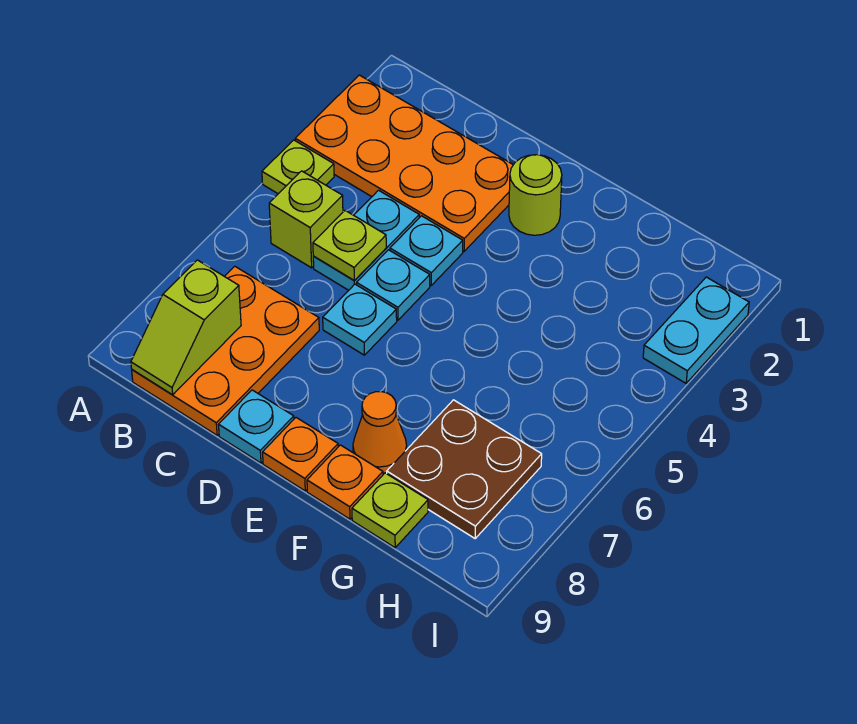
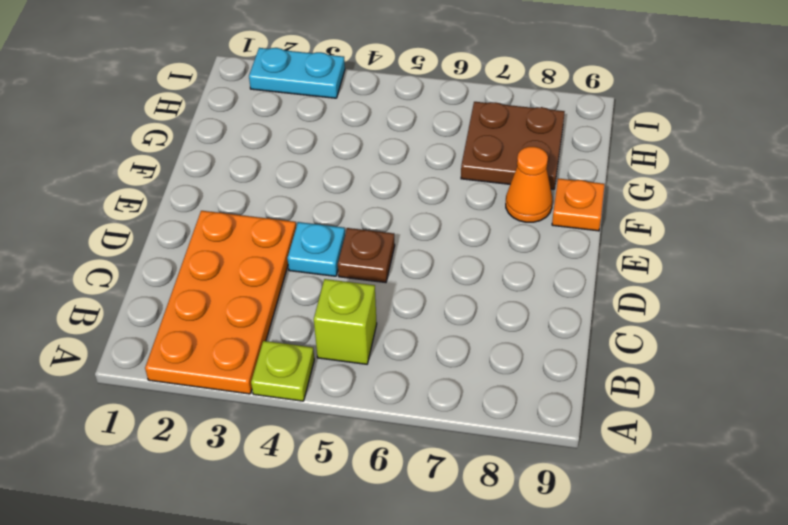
brown plate D5 level 1 -> cyan plate D5 level 1
none -> orange plate B7:C9 level 1
none -> cyan plate C4:C5 level 1
none -> cyan plate D6 level 1

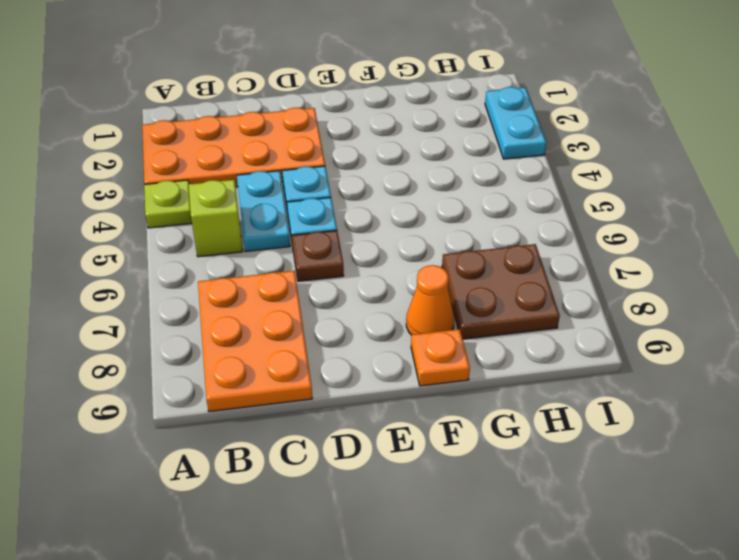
brown plate D6 level 1 -> cyan plate D6 level 1
none -> cyan plate D9 level 1
none -> lime round brick E2 level 1
none -> orange plate E9 level 1

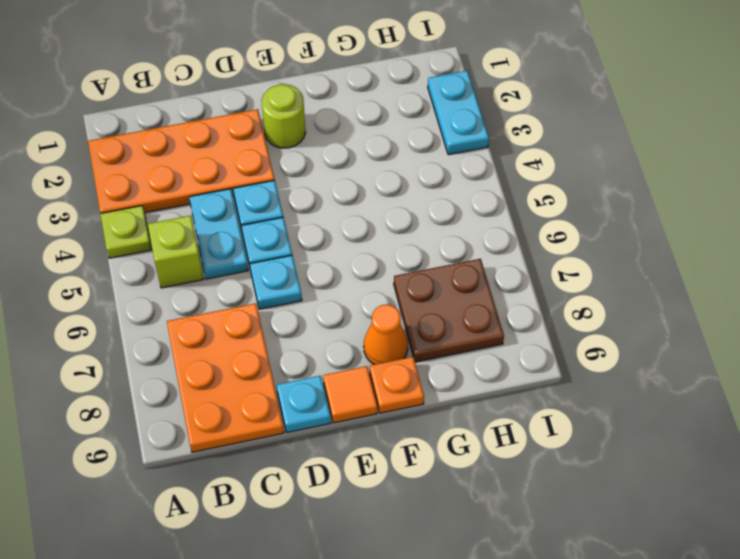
orange tile E9 level 1 -> orange plate E9 level 1
none -> lime plate G9 level 1
none -> lime slope B8:B9 level 2 top 8
none -> lime plate C5 level 2

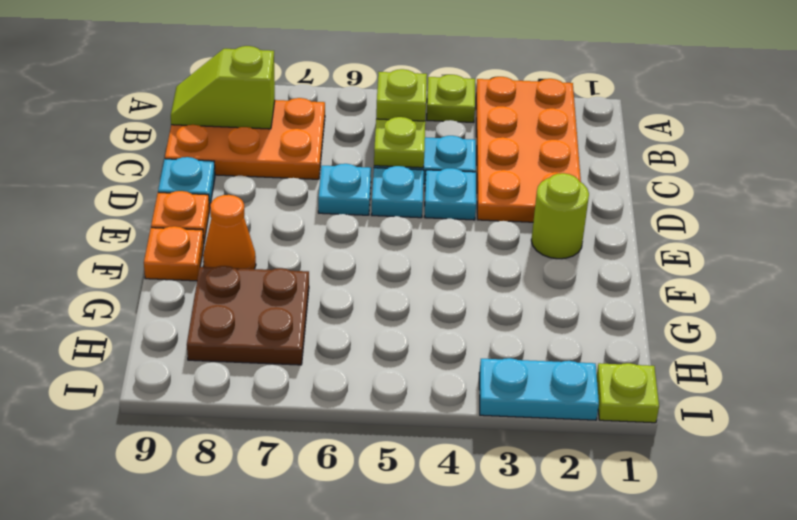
lime plate I1 level 1 -> lime plate G9 level 1

